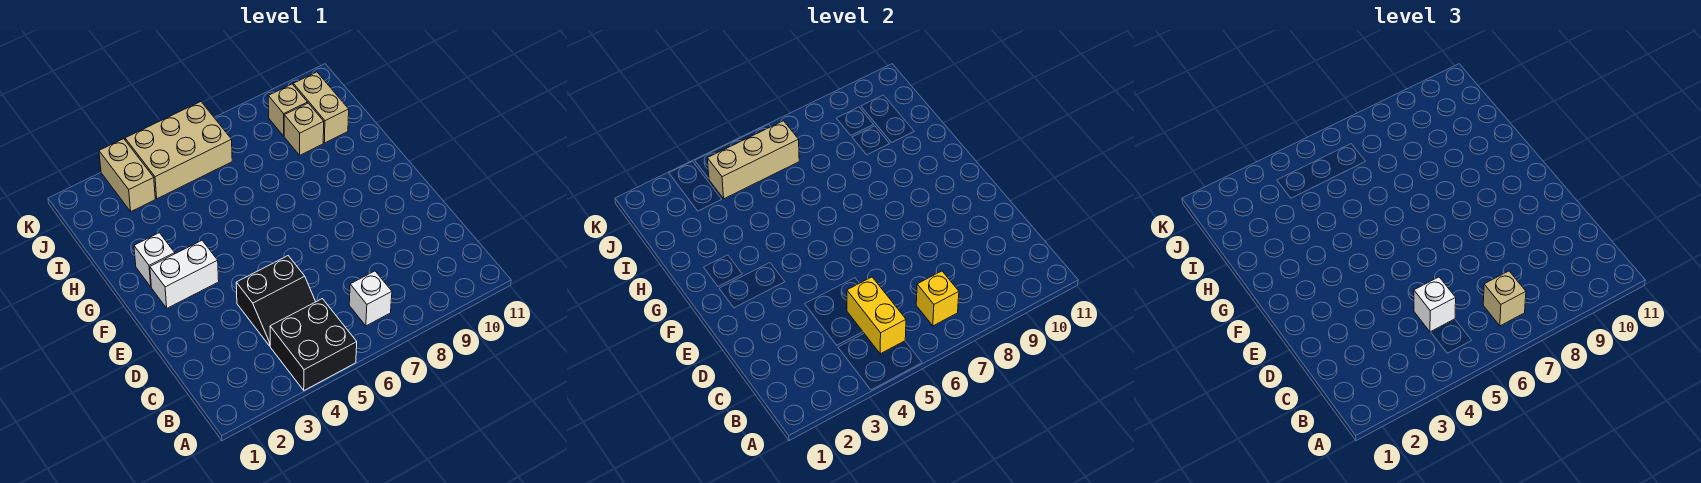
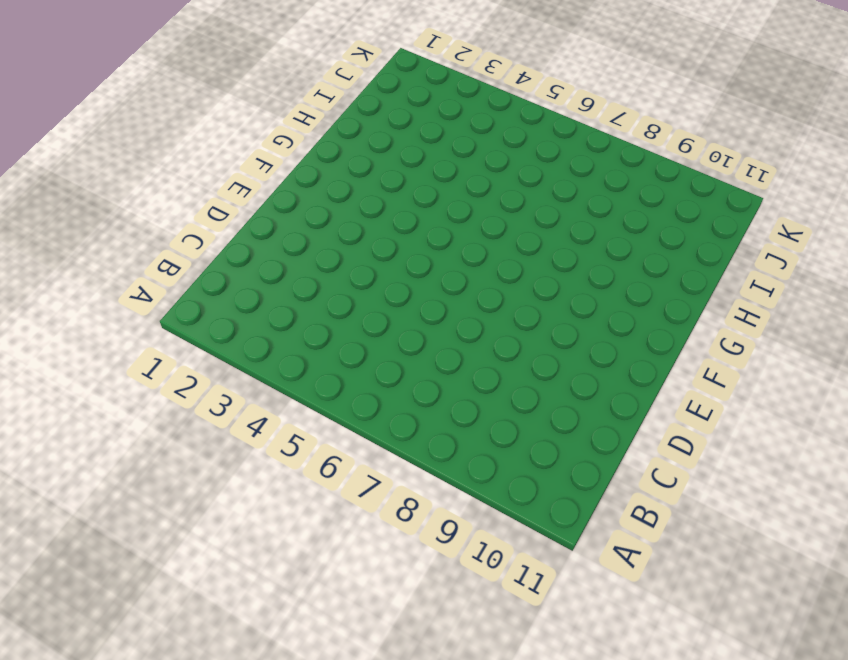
none -> black brick A4:B5 level 1
none -> white brick B7 level 1
none -> black slope C4:D5 level 1 top D

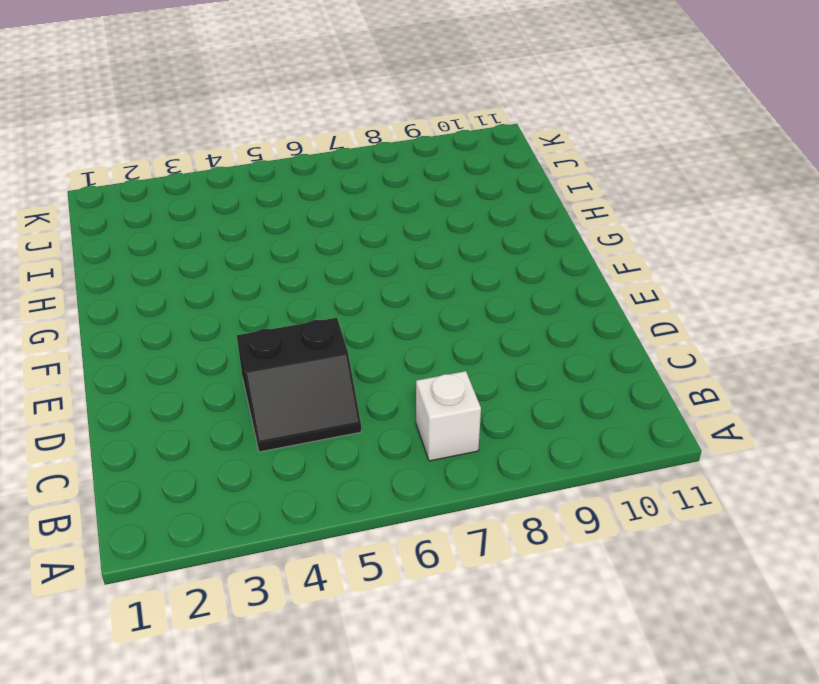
none -> black brick A4:B5 level 1
none -> white brick F2:F3 level 1
none -> white brick G2 level 1

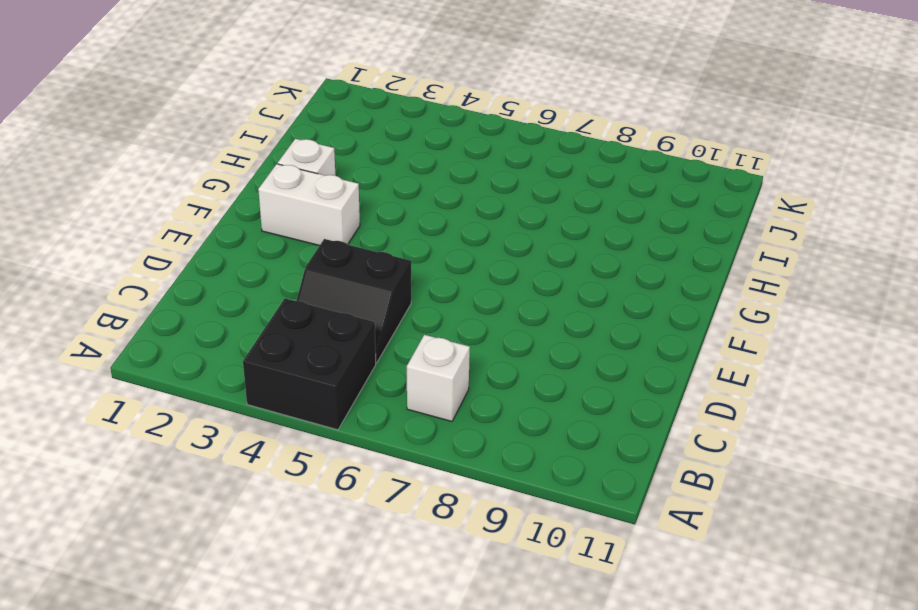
none -> tan brick I9 level 1
none -> tan brick I10:J10 level 1
none -> tan brick J3:K3 level 1

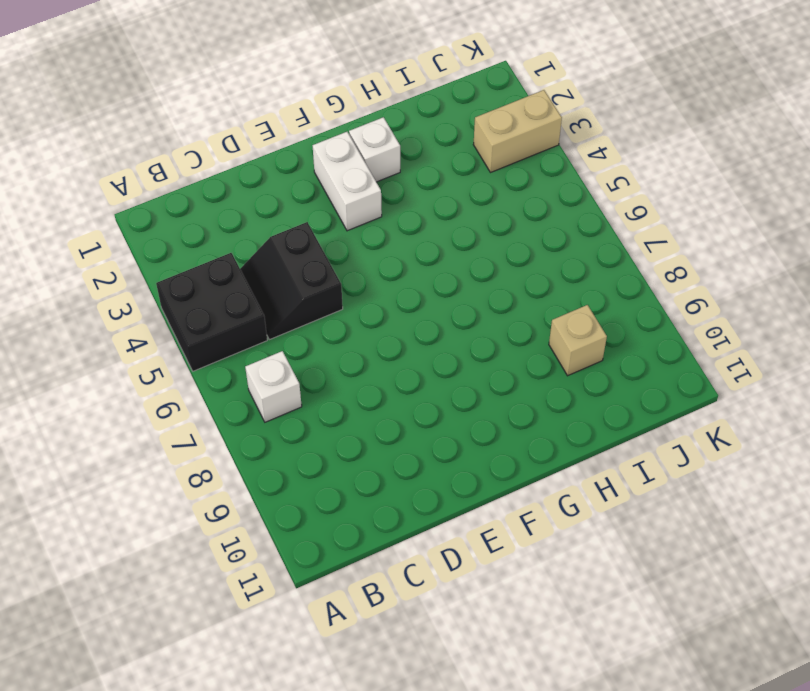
none -> tan brick I10:J10 level 1
none -> tan brick J4:K6 level 1
none -> tan brick J9 level 1

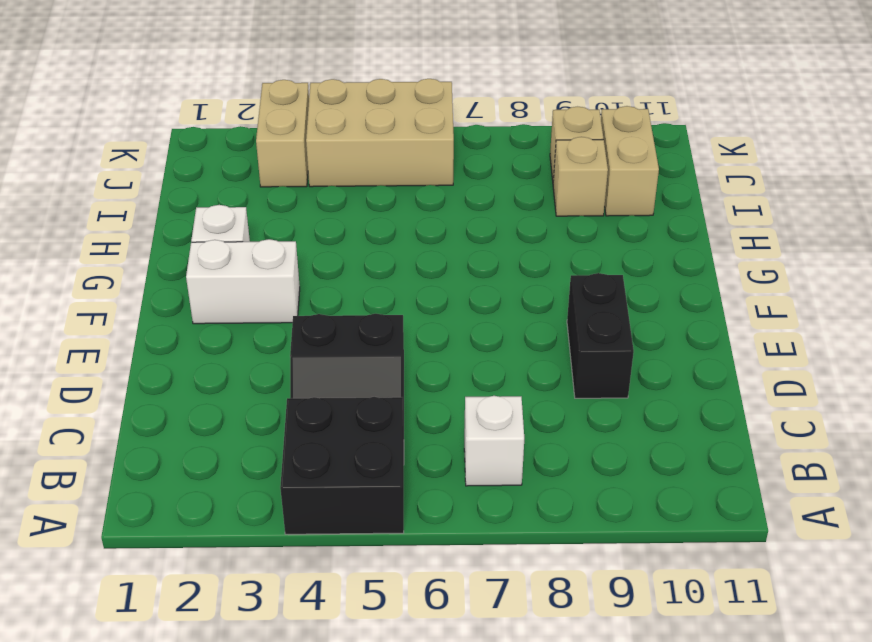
black brick D9:E9 level 1 -> none
none -> yellow brick B5:C5 level 2
none -> yellow brick B7 level 2
none -> tan brick J4:J6 level 2

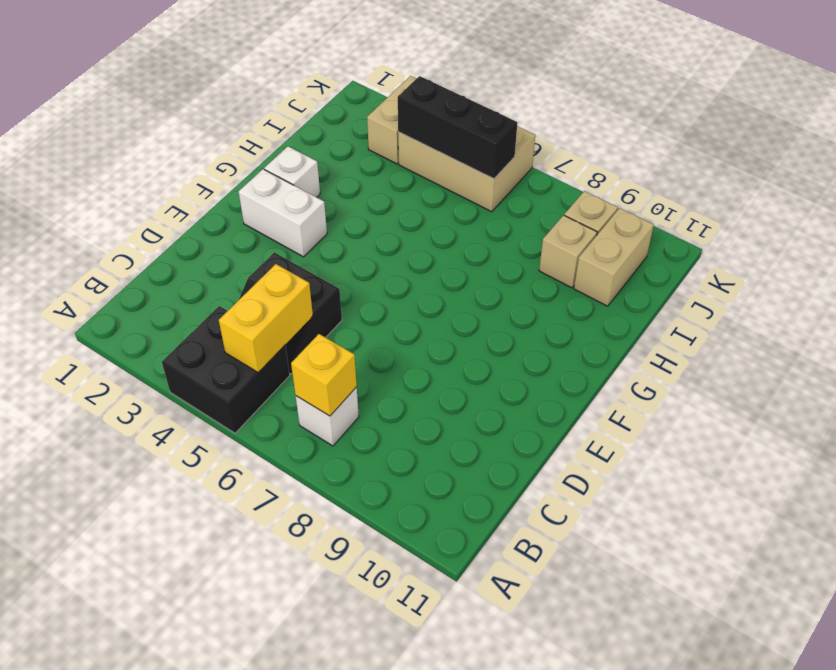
black brick J4:J6 level 2 -> tan brick J4:J6 level 2
none -> tan brick B7 level 3
none -> white brick C5 level 3

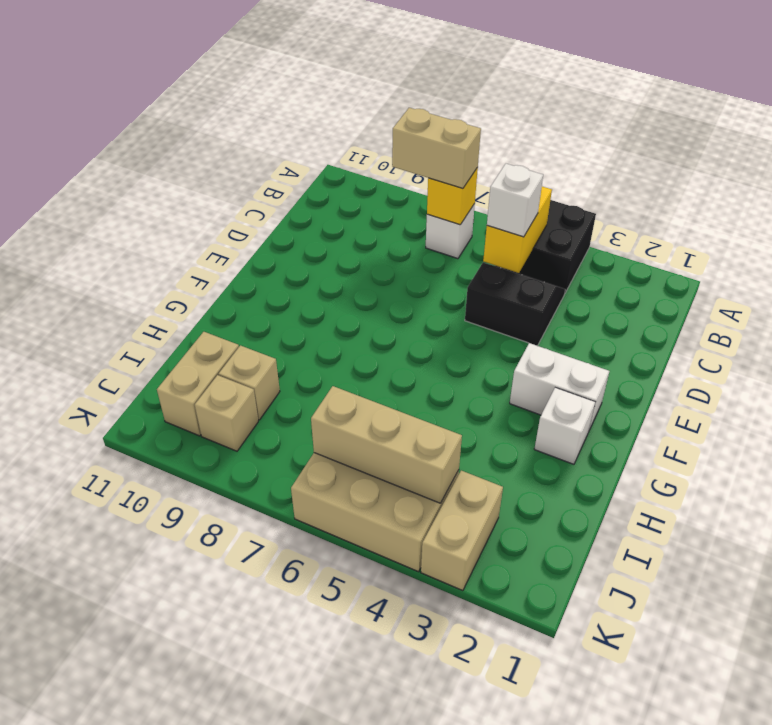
tan brick B7:B8 level 3 -> tan brick B7 level 3

